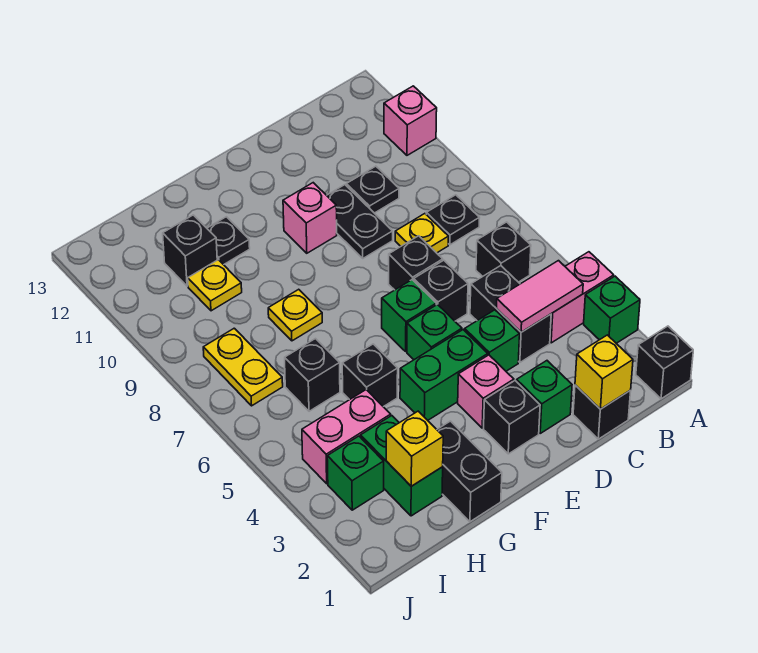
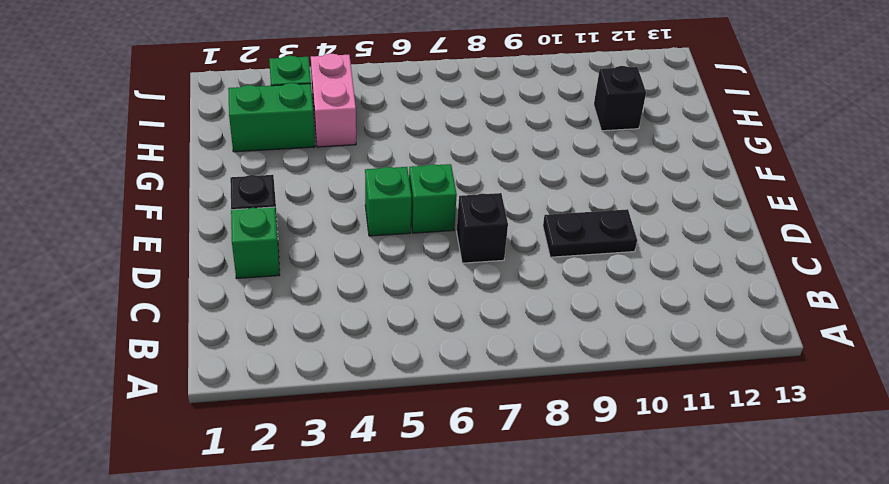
none -> black brick A1 level 1
none -> green brick A3 level 1
none -> pink brick A4:B4 level 1
none -> pink brick A11 level 1

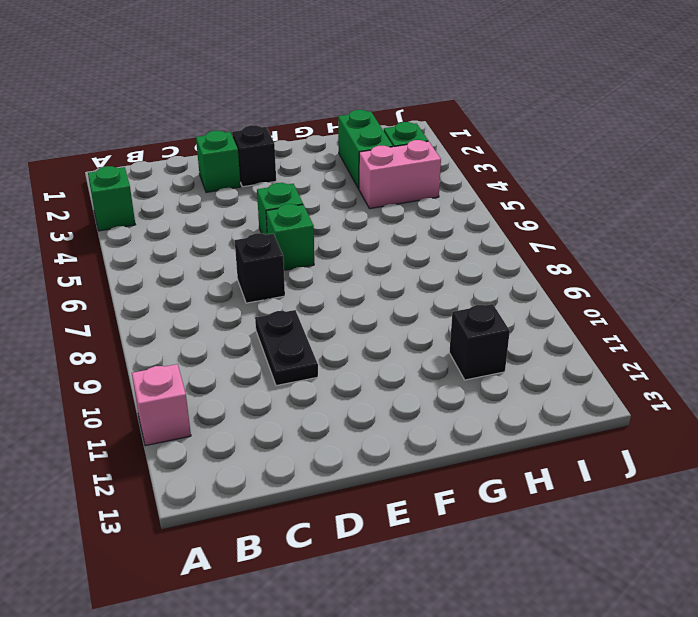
none -> black brick A1 level 1
none -> pink brick A4:B4 level 1
none -> black brick B6 level 1
none -> black plate B8 level 1

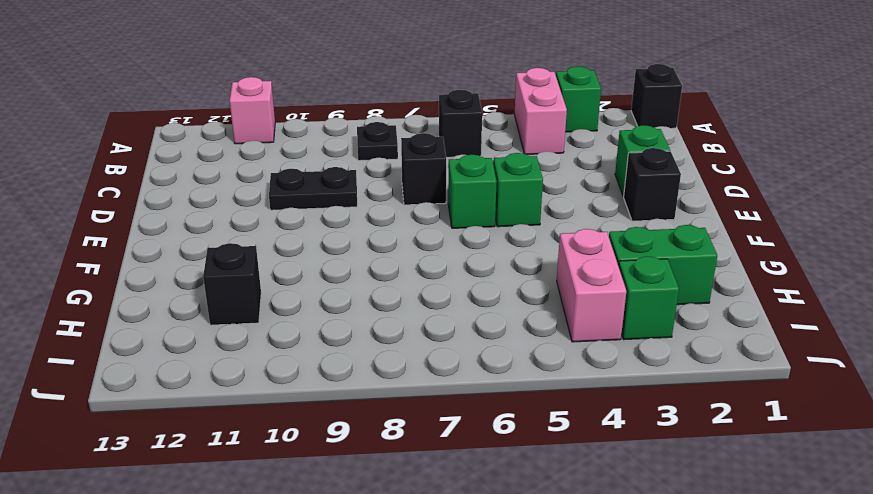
none -> black brick C1 level 1
none -> black brick C4:C5 level 1
none -> yellow plate C8 level 1
none -> black plate C10 level 1

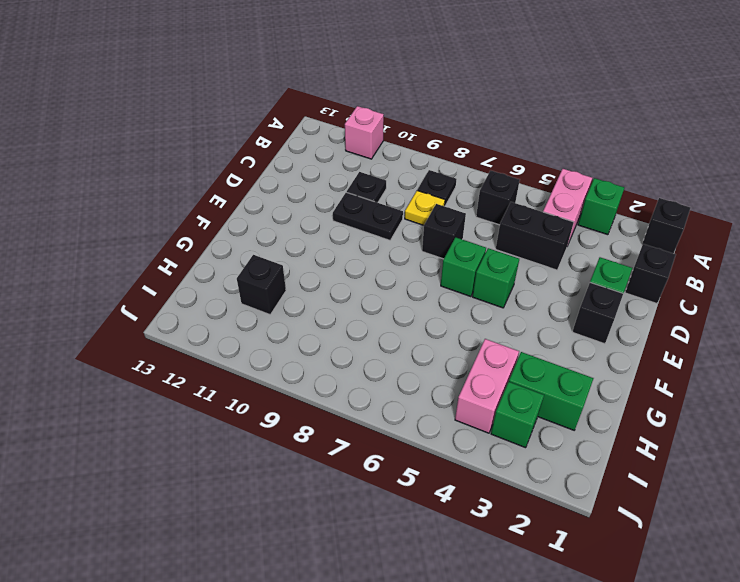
none -> green brick D4 level 1
none -> black brick D6 level 1
none -> pink brick E3 level 1
none -> green brick E4:F4 level 1

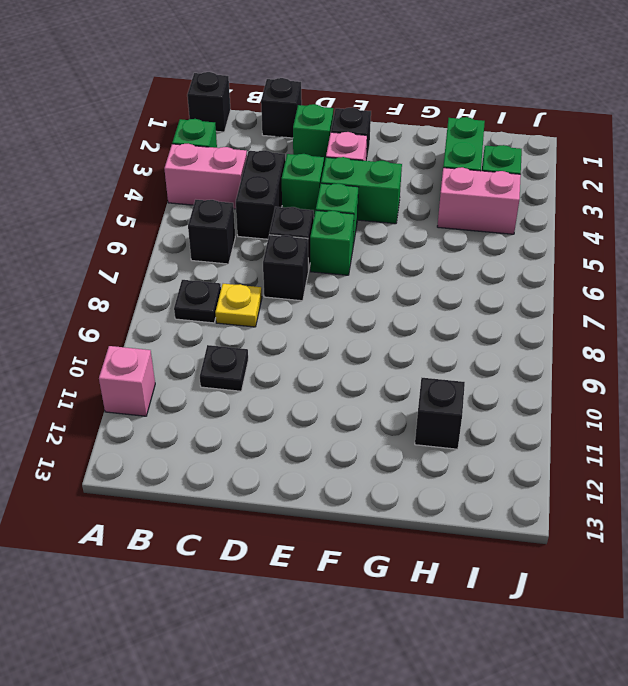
none -> black plate D9:D10 level 1
none -> pink brick E10 level 1
none -> black brick G1:G2 level 1
none -> black brick G5 level 1

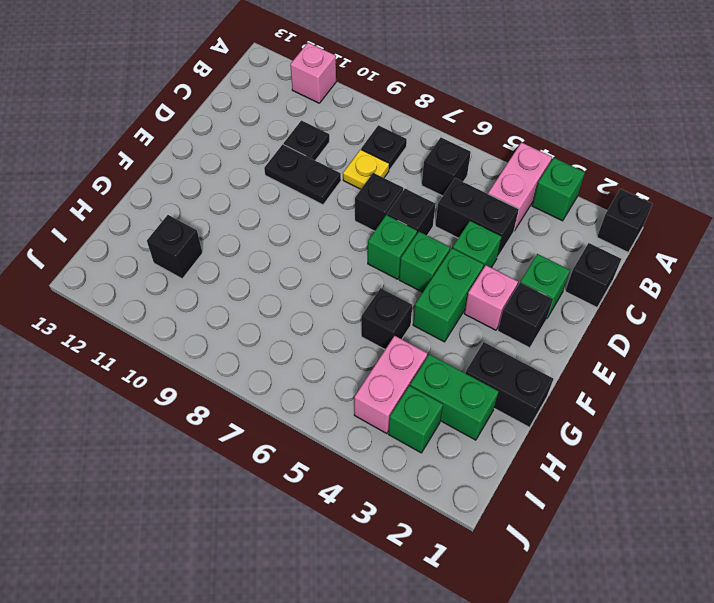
none -> pink brick E10 level 1
none -> yellow plate G8 level 1
none -> black plate G11 level 1
none -> black brick H6 level 1

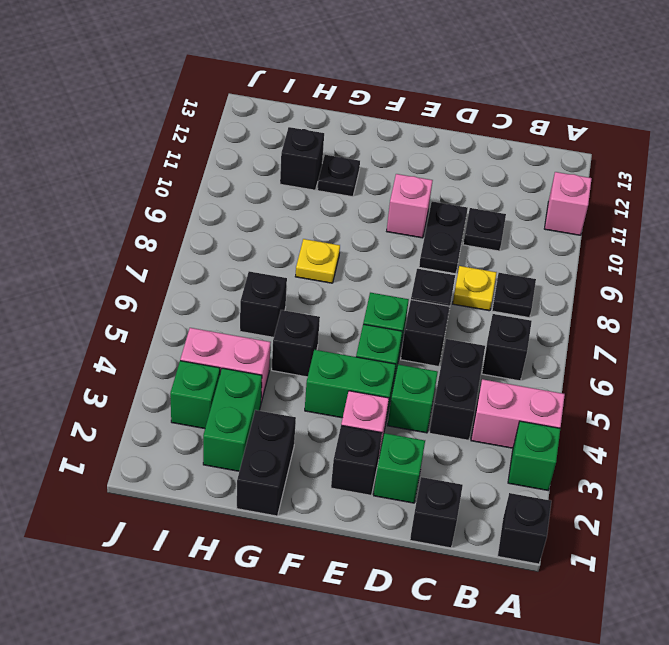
none -> yellow plate H10 level 1
none -> yellow plate I7:I8 level 1
none -> pink tile B4:C4 level 2
none -> yellow brick C1 level 2

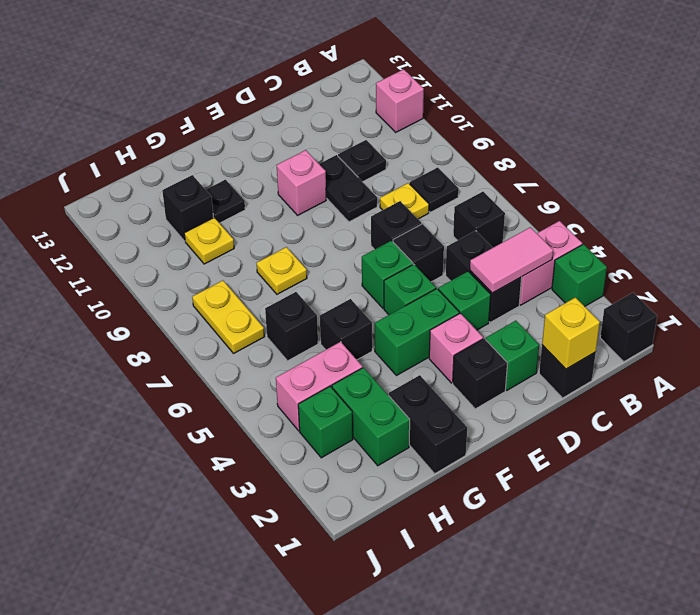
none -> yellow brick H2 level 2

